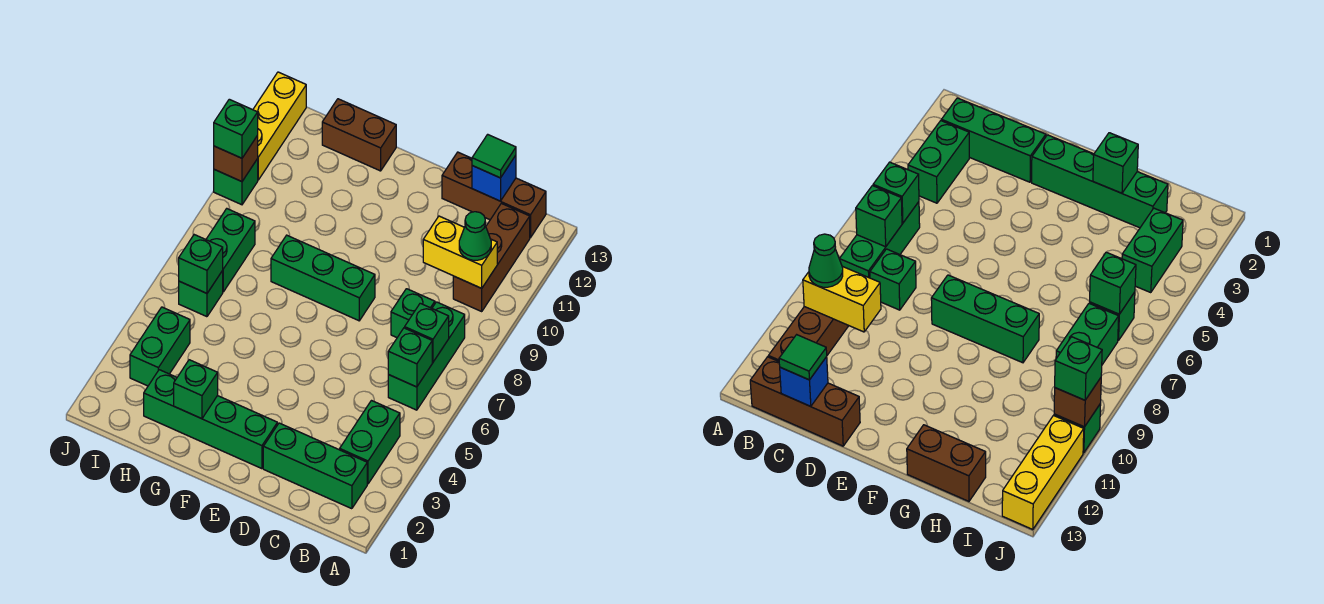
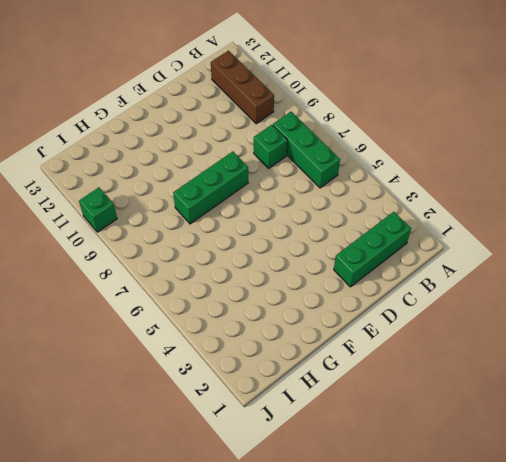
none -> green brick B3:B4 level 1
none -> brown brick B13:D13 level 1
none -> green brick E2:H2 level 1

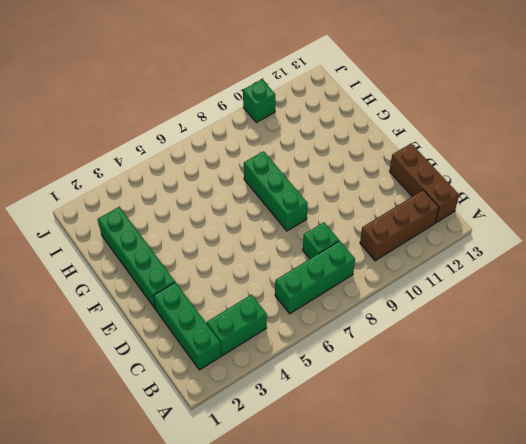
none -> brown brick G13:H13 level 1
none -> green brick I3:I4 level 1
none -> green brick I6 level 1

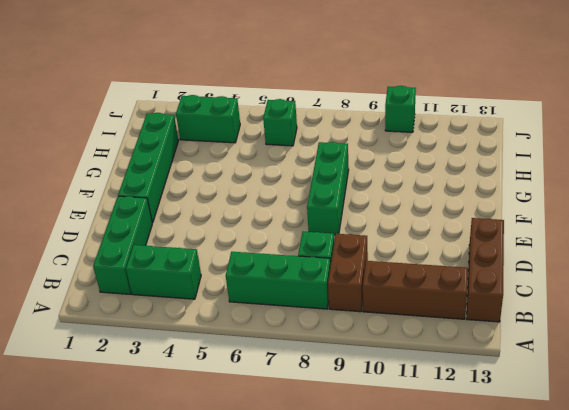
brown brick B9:C9 level 1 -> brown brick G13:H13 level 1
none -> green brick I7:I8 level 1
none -> yellow brick J11:J13 level 1
none -> green brick B6 level 2

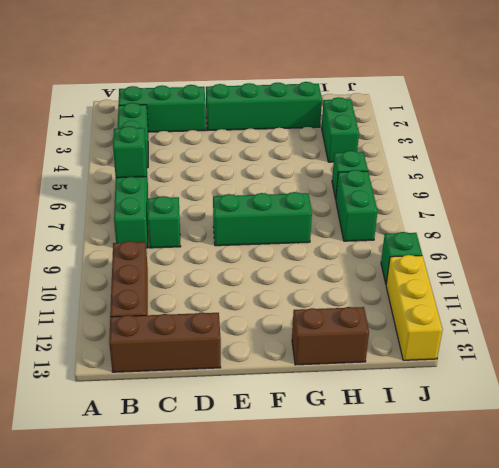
none -> green brick B7 level 2
none -> yellow brick B10:C10 level 2
none -> blue brick C13 level 2

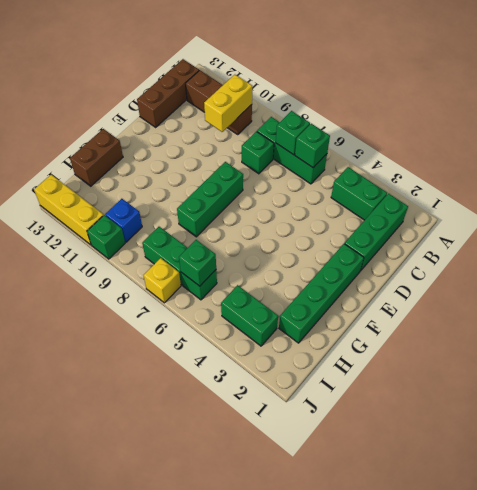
blue brick I10 level 1 -> blue brick C13 level 2
yellow brick J7 level 1 -> none
none -> green brick G2 level 2
none -> brown brick J10 level 2
none -> green cone B10 level 3

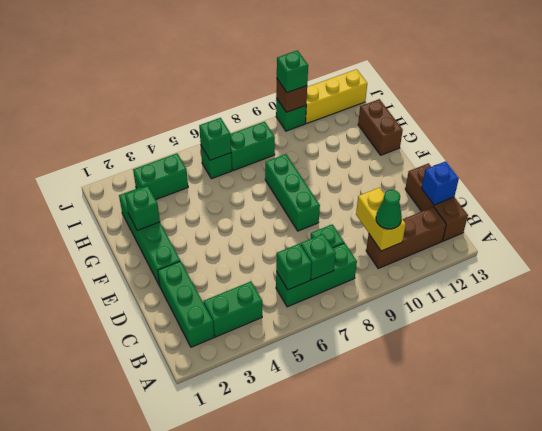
none -> green tile C13 level 3

